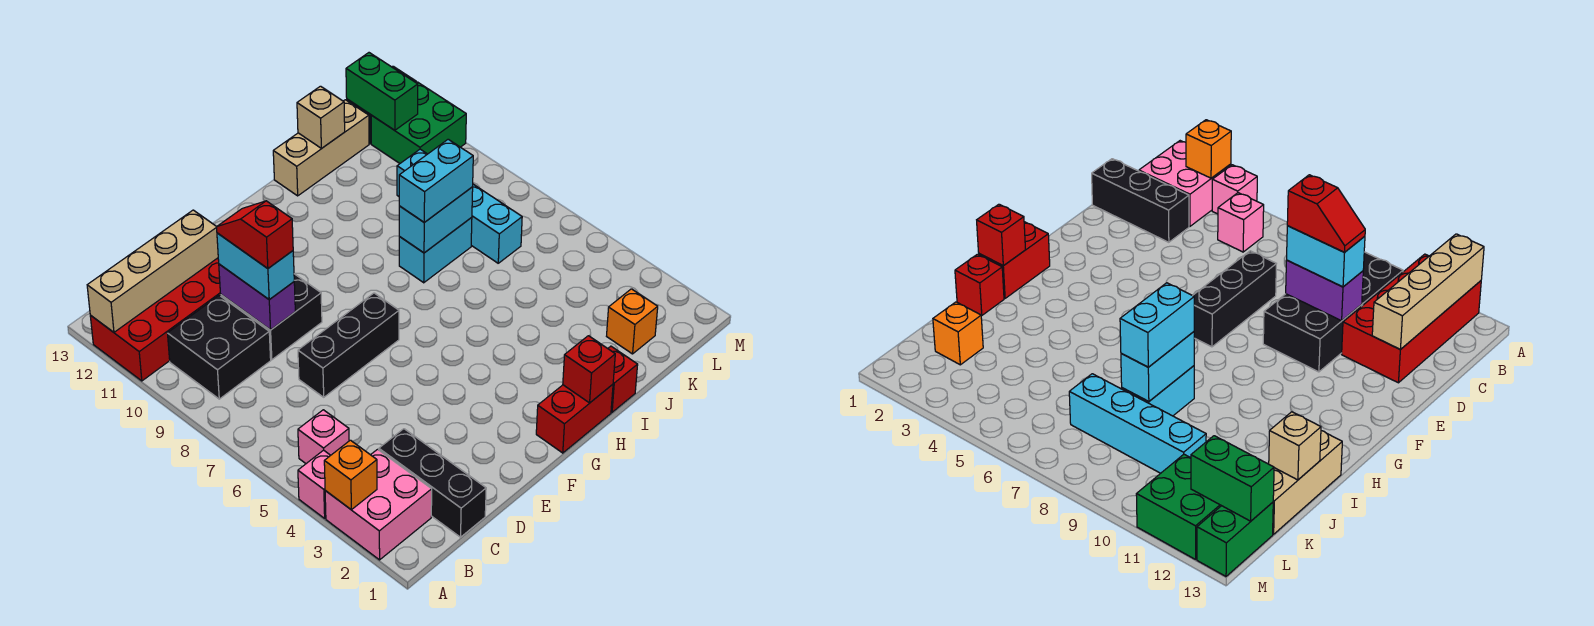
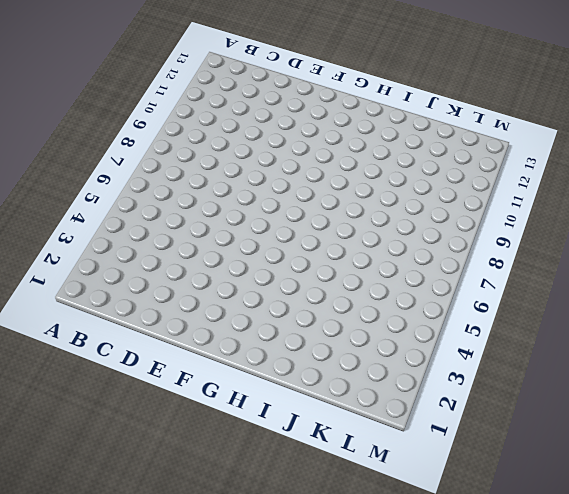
none -> pink brick A2:B3 level 1
none -> pink brick A4 level 1
none -> red brick A11:D12 level 1

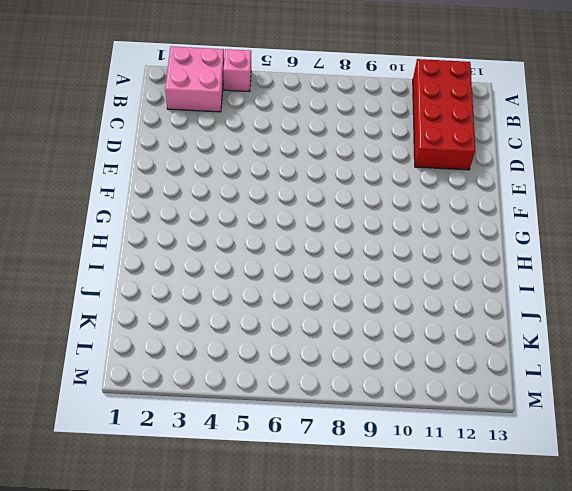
none -> pink brick B5 level 1
none -> black brick B9:C10 level 1
none -> black brick C1:C3 level 1

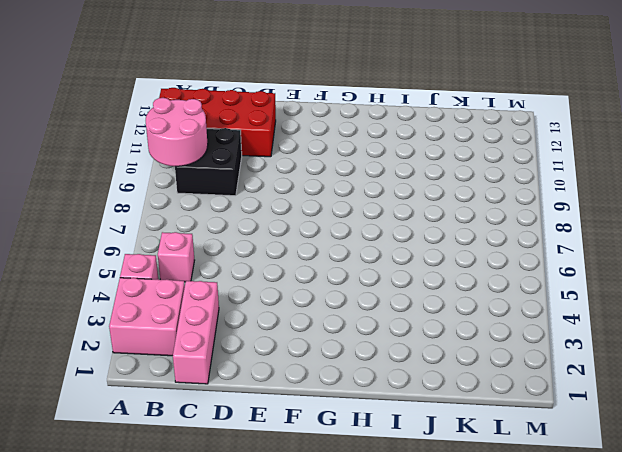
pink round brick A9:B10 level 2 -> none
pink brick C1:C3 level 1 -> black brick C1:C3 level 1
none -> black brick D7:F7 level 1
none -> black brick D9:E10 level 1
none -> red brick G1:H1 level 1

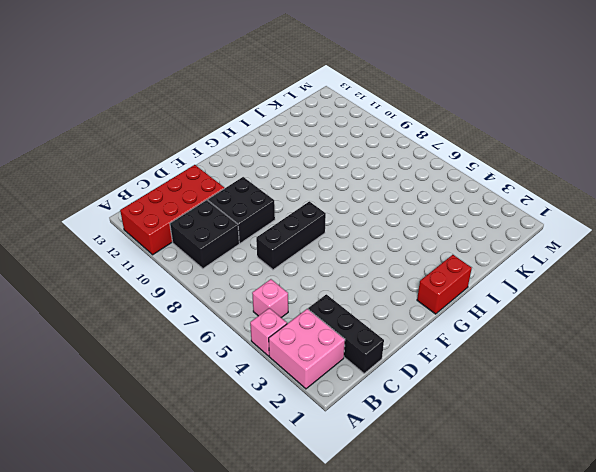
none -> red brick I1 level 1
none -> cyan brick I8:J8 level 1
none -> tan brick I13:K13 level 1

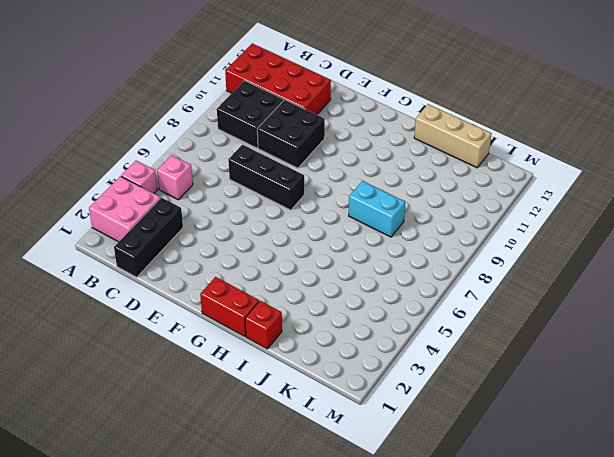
none -> orange brick K2 level 1
none -> cyan brick K7:K10 level 1
none -> green brick L11:M12 level 1

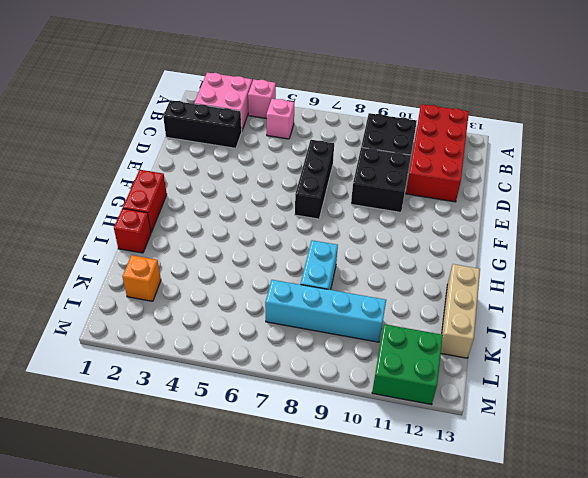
none -> green brick L13:M13 level 1
none -> orange brick A3 level 2
none -> tan brick A12:D12 level 2

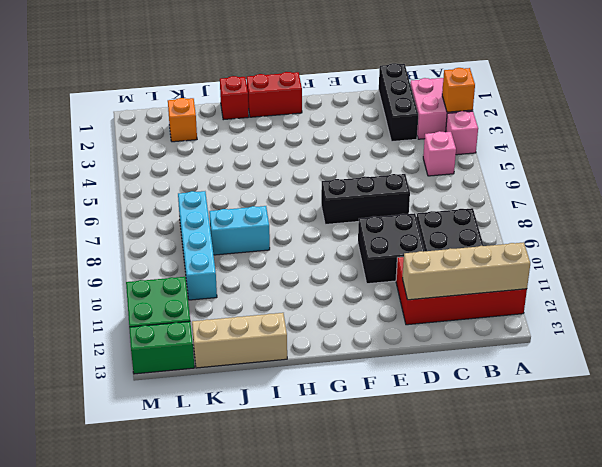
none -> purple brick D9:D10 level 2
none -> red brick H1 level 2
none -> cyan brick I8:J8 level 2

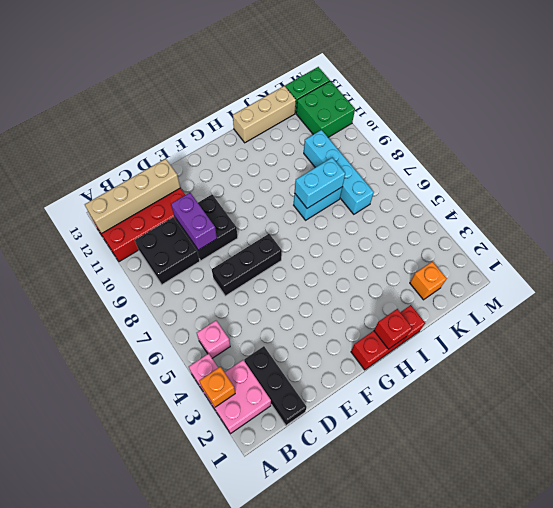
none -> tan brick J13 level 2
none -> green brick L12:L13 level 2
none -> cyan brick D9:D10 level 3

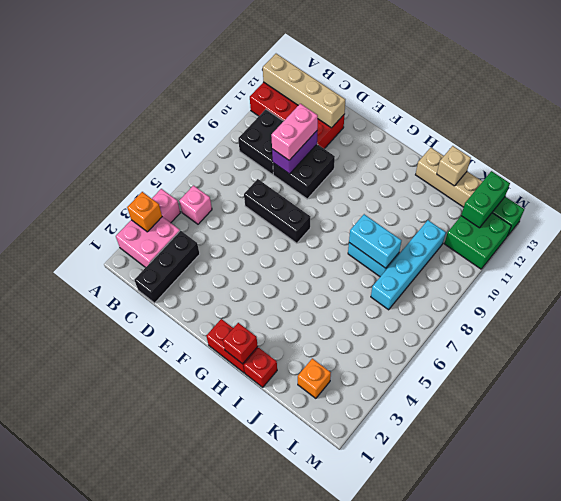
pink brick D9:D10 level 3 -> cyan brick D9:D10 level 3
none -> cyan brick I8:J8 level 3
none -> red slope D9:D10 level 4 top 9

